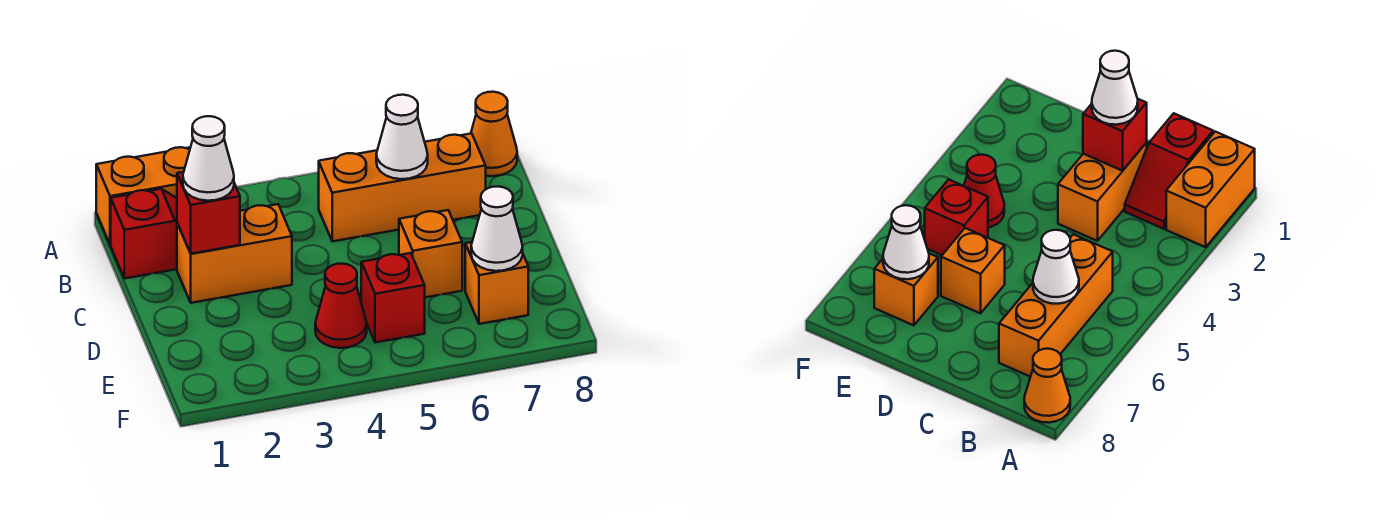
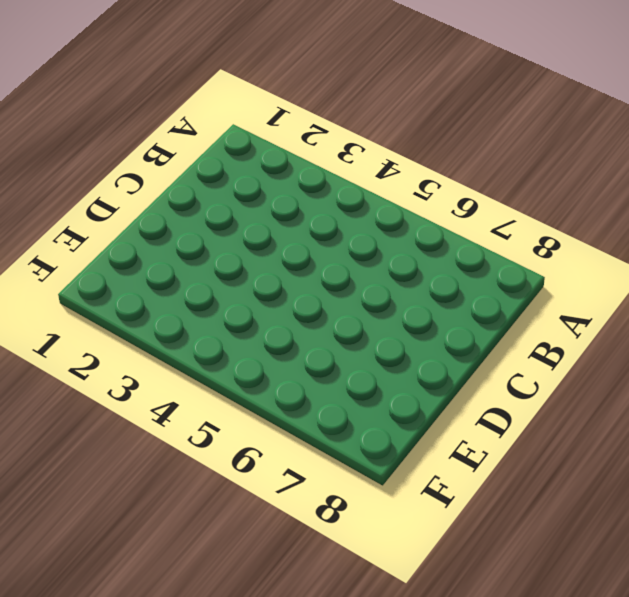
none -> orange brick A1:A2 level 1
none -> orange cone A8 level 1
none -> red slope B1:B2 level 1 top 1

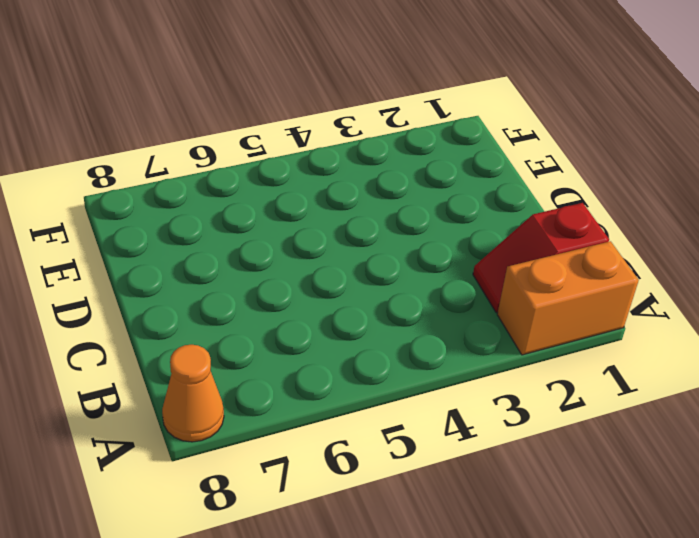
none -> orange brick B5:B7 level 1
none -> orange brick C2:C3 level 1
none -> orange brick D6 level 1

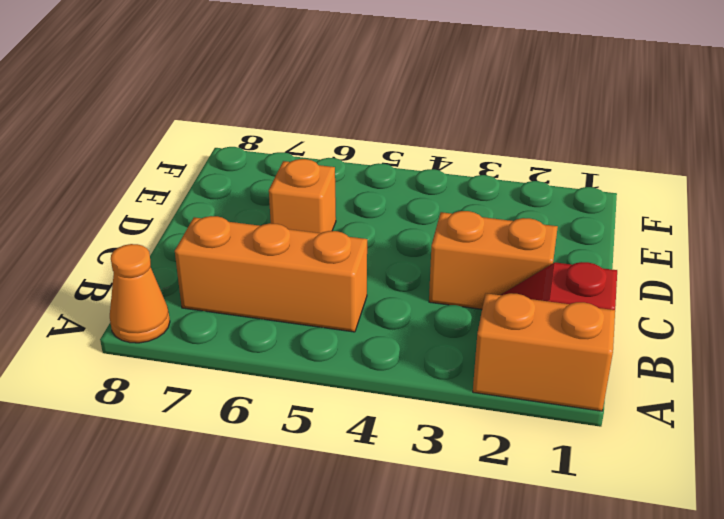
none -> red cone E4 level 1
none -> red brick E5 level 1
none -> orange brick E7 level 1

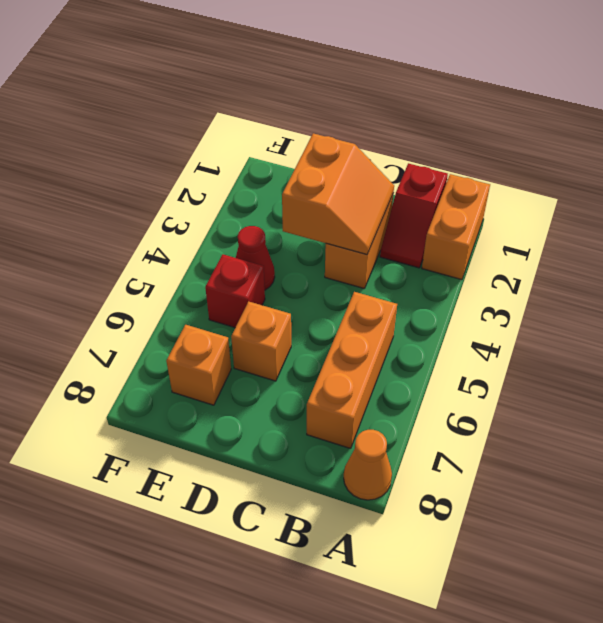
orange slope C2:D3 level 2 top D -> red brick C2 level 2
none -> white cone B6 level 2
none -> white cone E7 level 2
none -> white cone C2 level 3

